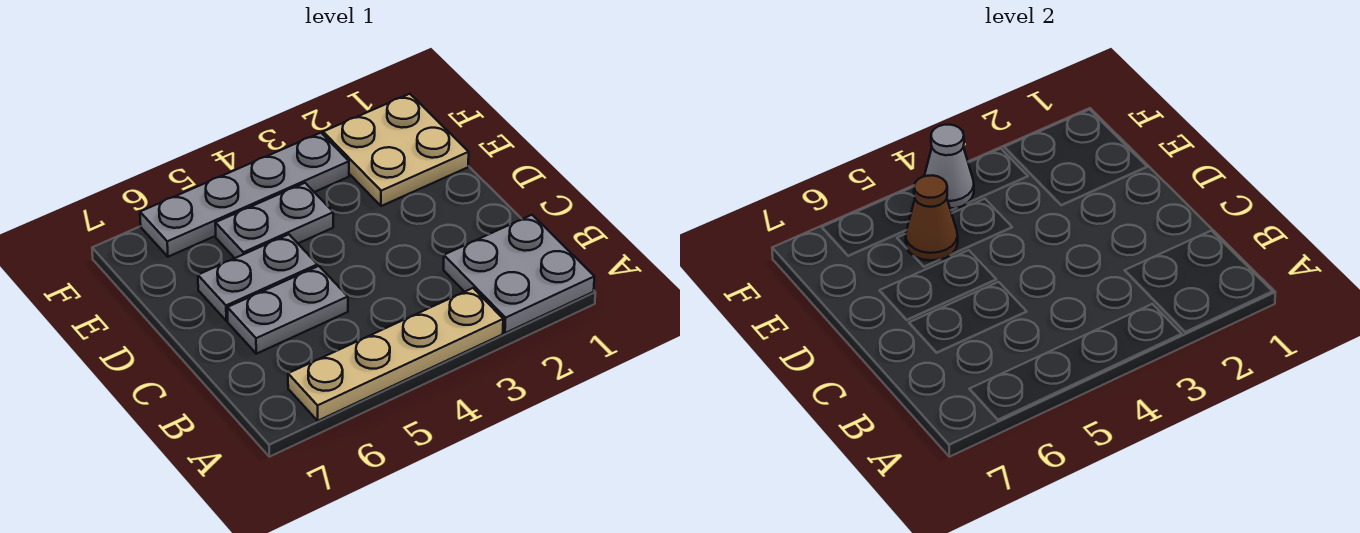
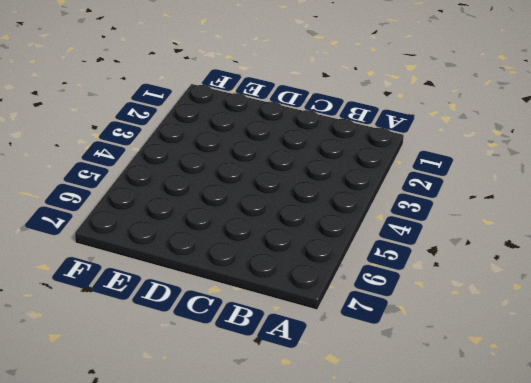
none -> grey plate A1:B2 level 1
none -> tan plate A3:A6 level 1

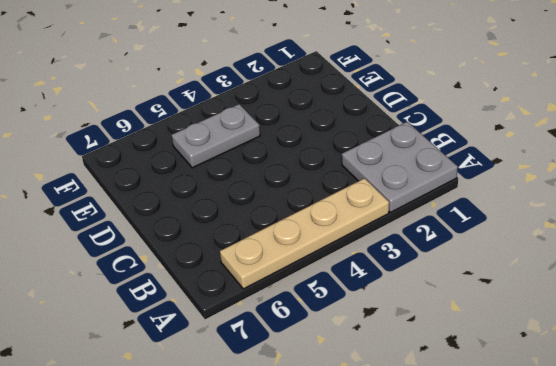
none -> grey plate C5:C6 level 1
none -> grey plate D5:D6 level 1

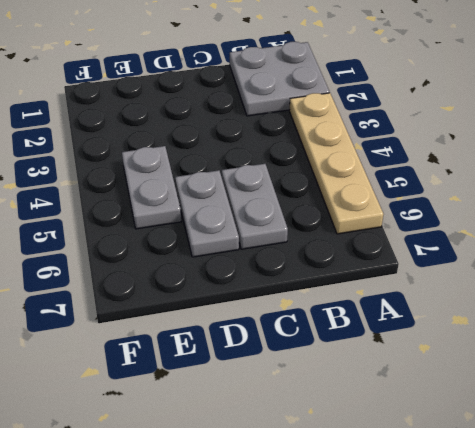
none -> tan plate E1:F2 level 1
none -> grey plate F3:F6 level 1

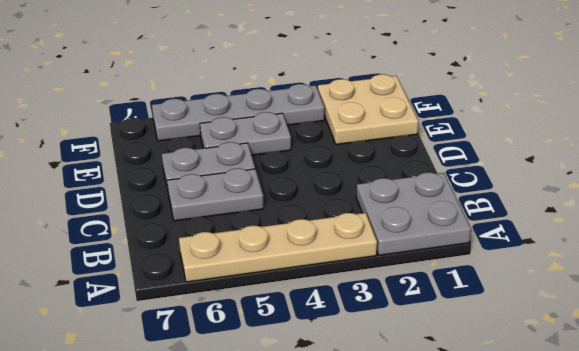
none -> brown cone E5 level 2
none -> grey cone F4 level 2

